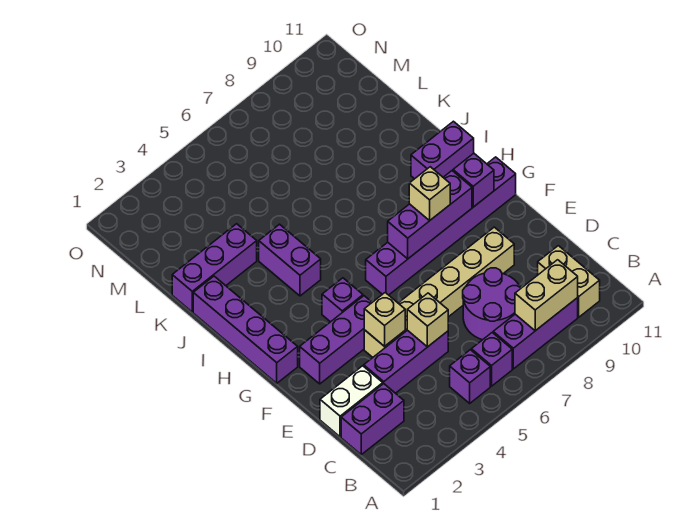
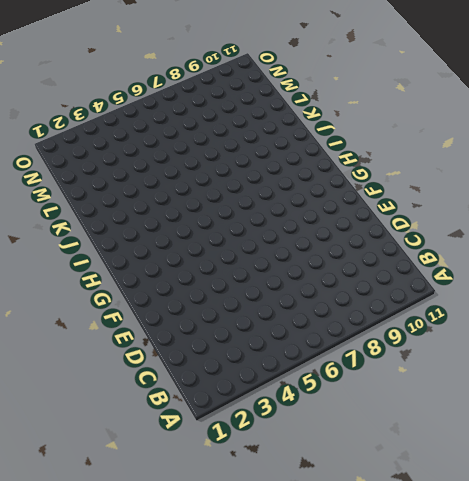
none -> purple brick B5 level 1
none -> purple brick B6 level 1
none -> purple brick B7:B9 level 1

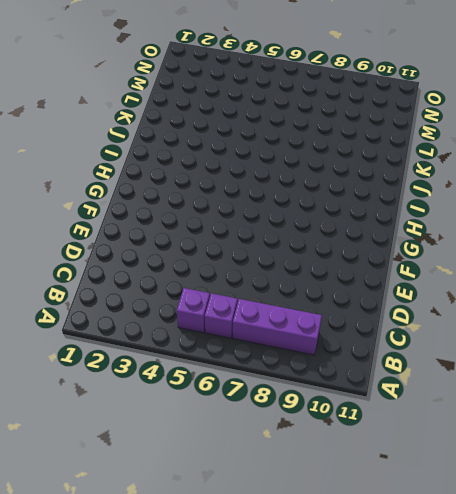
none -> tan brick B10:C10 level 1
none -> purple brick C1:C2 level 1
none -> purple round brick C7:D8 level 1

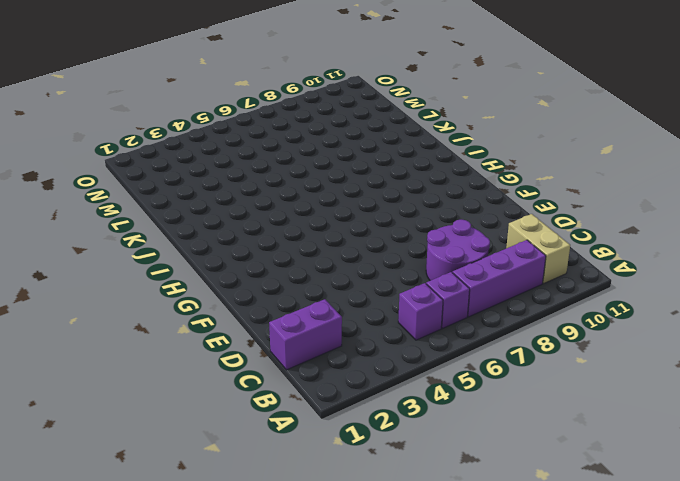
none -> white brick D1:D2 level 1
none -> purple brick D3:D5 level 1
none -> tan brick E4:E9 level 1

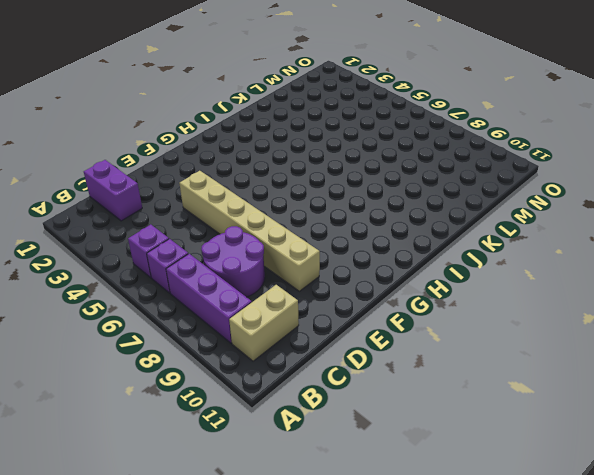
none -> white brick D1:D2 level 1
none -> purple brick D3:D5 level 1
none -> purple brick F2:F4 level 1

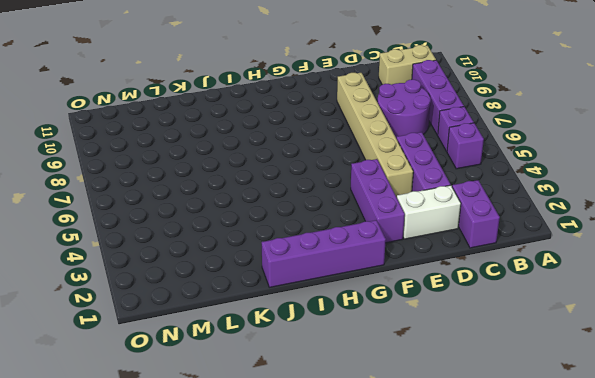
white brick D2:E2 level 1 -> white brick D1:D2 level 1
none -> purple brick G4 level 1
none -> purple brick G6:G11 level 1
none -> purple brick I4:J4 level 1

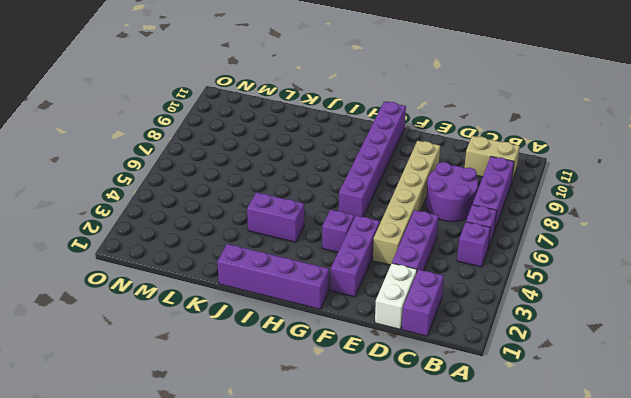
none -> purple brick I10:I11 level 1
none -> purple brick K1:K3 level 1
none -> tan brick B8:B9 level 2

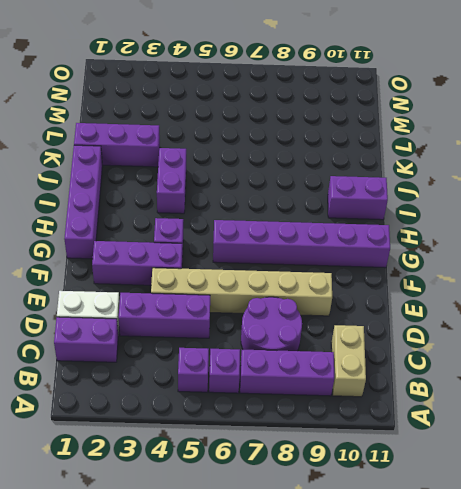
none -> tan brick B8:B9 level 2
none -> tan brick D5 level 2
none -> tan brick E4 level 2

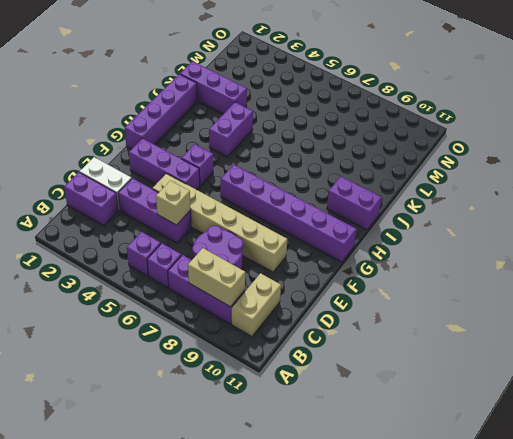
none -> tan brick E4 level 2
none -> purple brick G7:G9 level 2
none -> purple brick G10 level 2

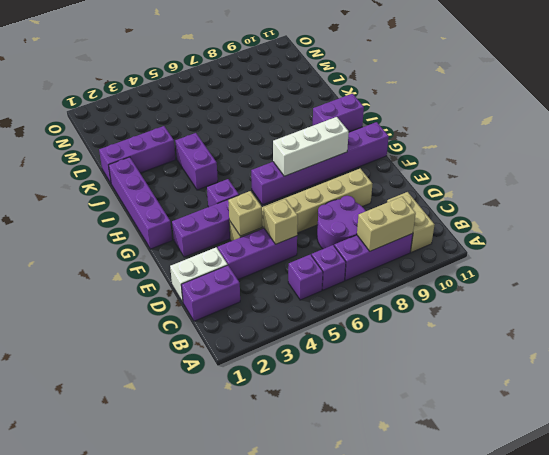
white brick G7:G9 level 2 -> purple brick G7:G9 level 2
none -> purple brick G10 level 2
none -> tan brick G8 level 3

